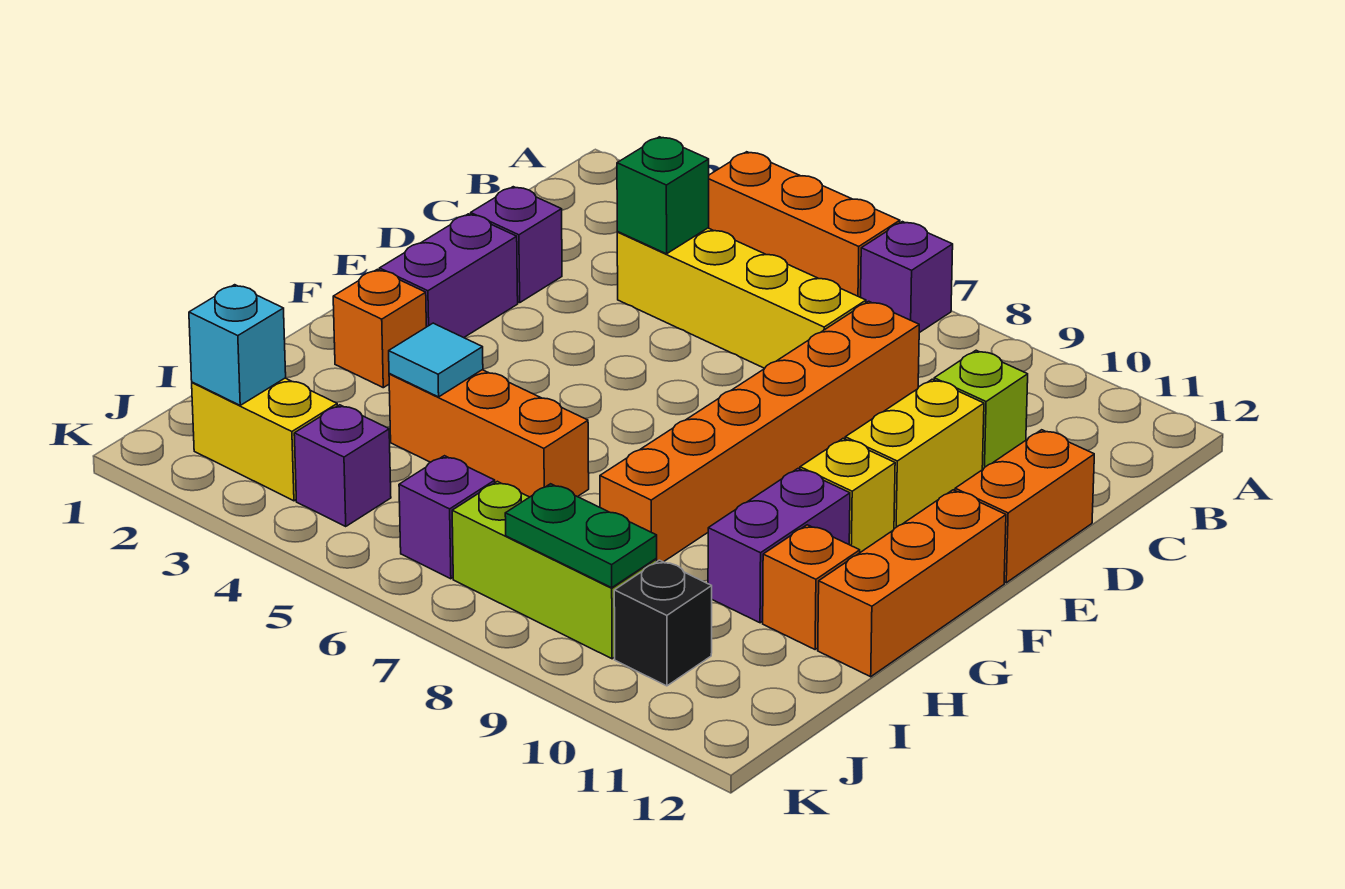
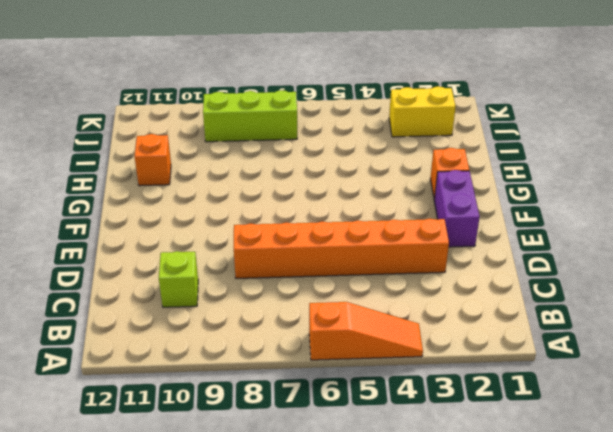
orange slope A4:A6 level 1 top 6 -> orange brick A4:A6 level 1
orange brick D3:D8 level 1 -> orange brick C8:H8 level 1
none -> purple brick A7 level 1
none -> yellow brick C4:C7 level 1
none -> purple brick D2 level 1

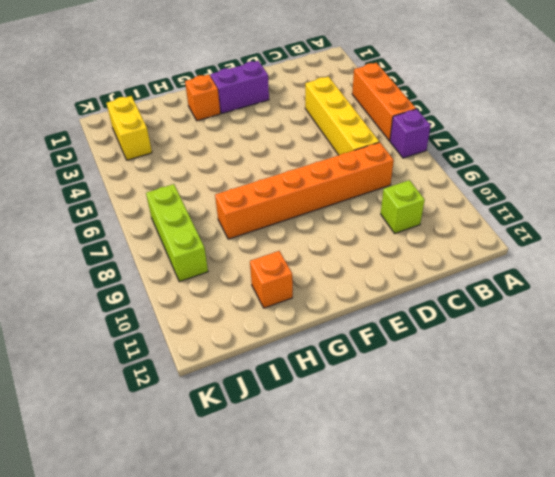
none -> purple brick D2 level 1
none -> yellow brick D10:E10 level 1
none -> orange brick D12:E12 level 1

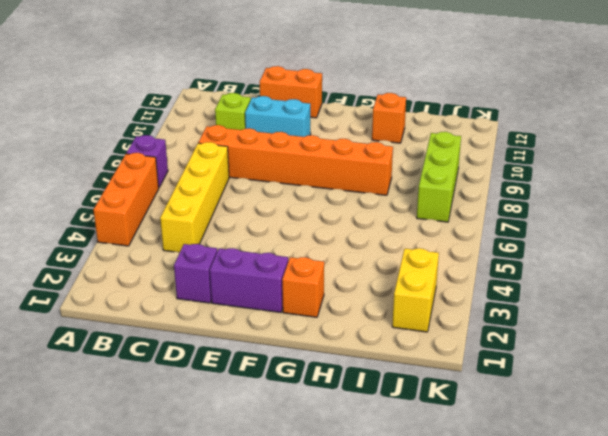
cyan brick D10:E10 level 1 -> yellow brick D10:E10 level 1
none -> yellow brick F10 level 1
none -> orange brick F12:H12 level 1
none -> purple brick G10:H10 level 1

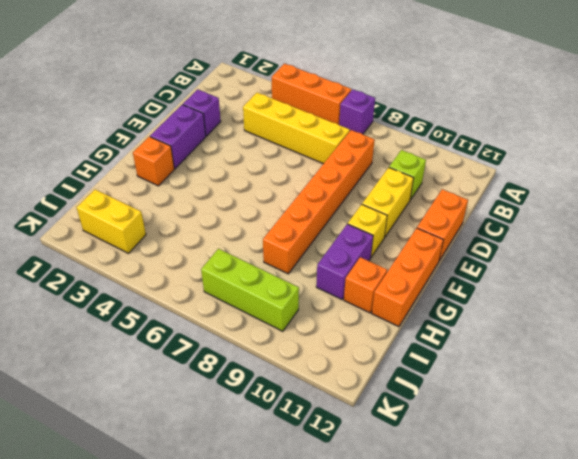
none -> orange brick H4:H6 level 1
none -> purple brick J4 level 1
none -> purple brick J6 level 1

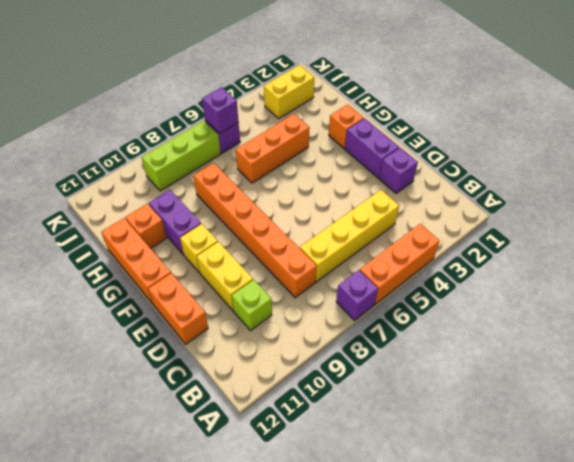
purple brick J6 level 2 -> purple brick J4 level 1
none -> black brick J10 level 1
none -> green brick C4 level 2
none -> cyan tile H4 level 2

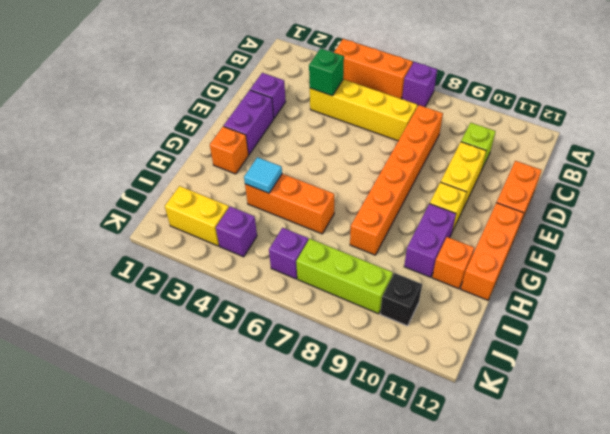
none -> cyan brick J2 level 2
none -> green plate J8:J9 level 2

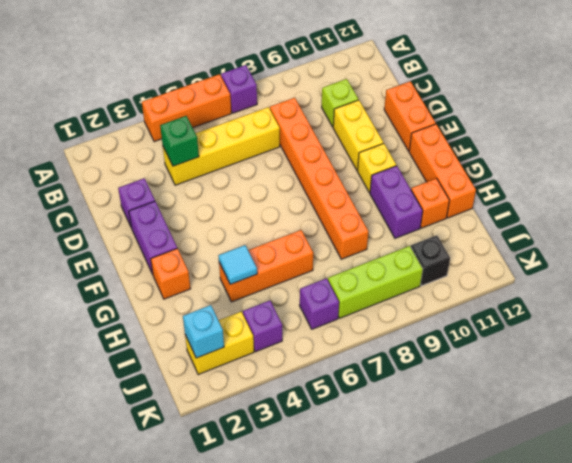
none -> green plate J8:J9 level 2

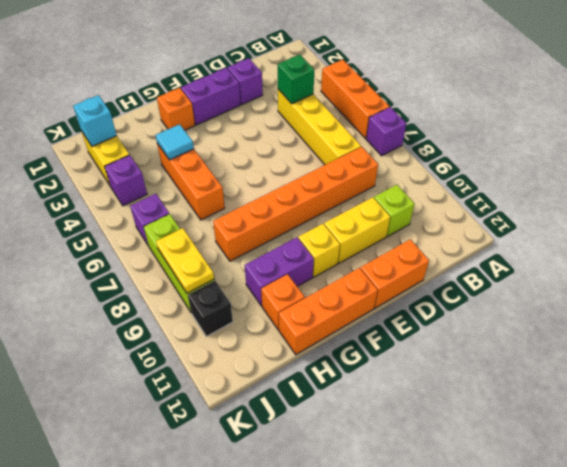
yellow plate J8:J9 level 2 -> green plate J8:J9 level 2

